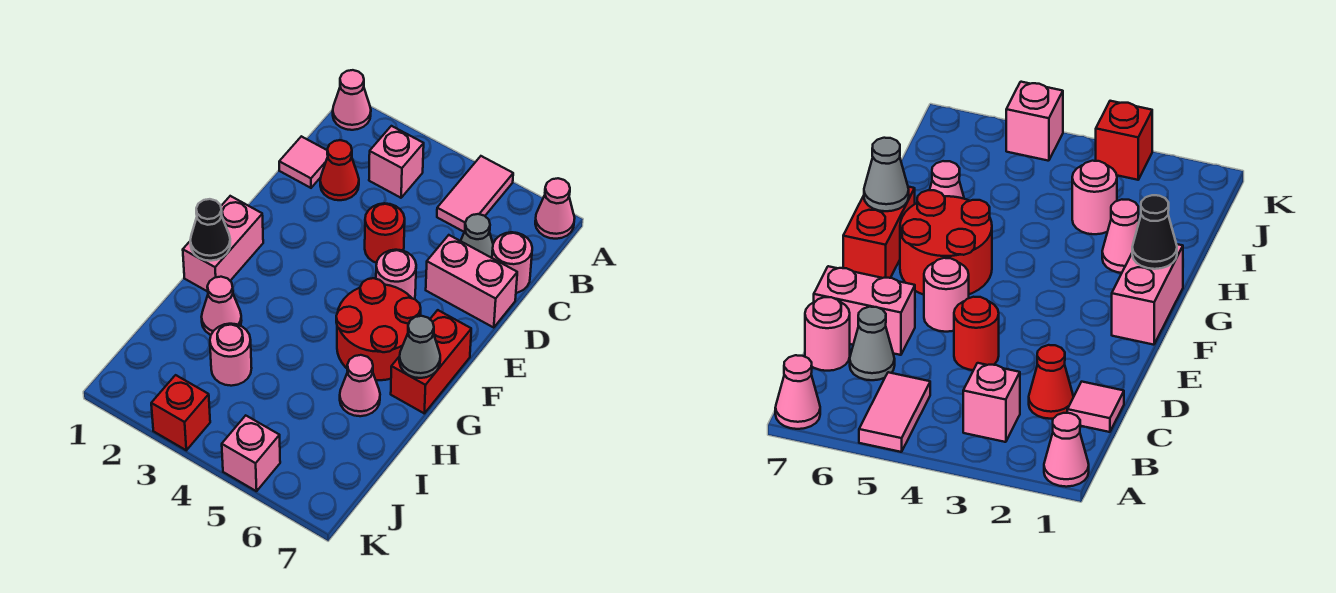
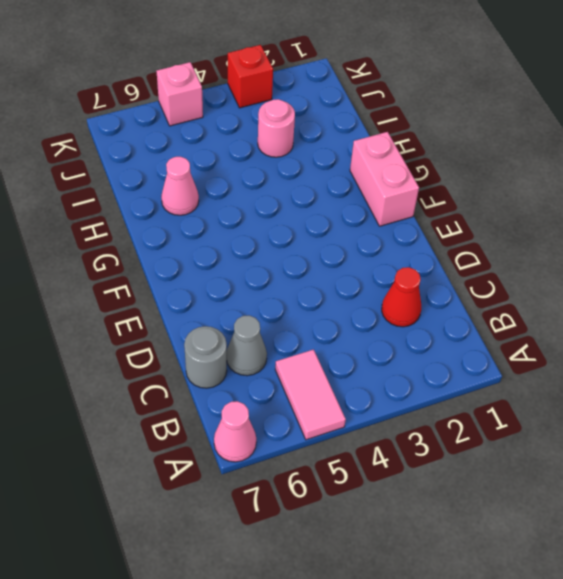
grey round brick C7 level 1 -> pink round brick C7 level 1
none -> pink cone A1 level 1
none -> pink brick B3 level 1
none -> pink tile C1 level 1

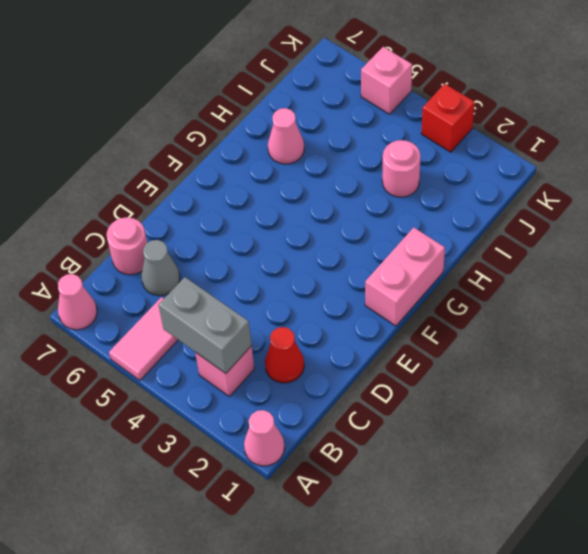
grey brick B3:B4 level 2 -> none
none -> pink tile C1 level 1
none -> red round brick D4 level 1
none -> pink brick D6:D7 level 1

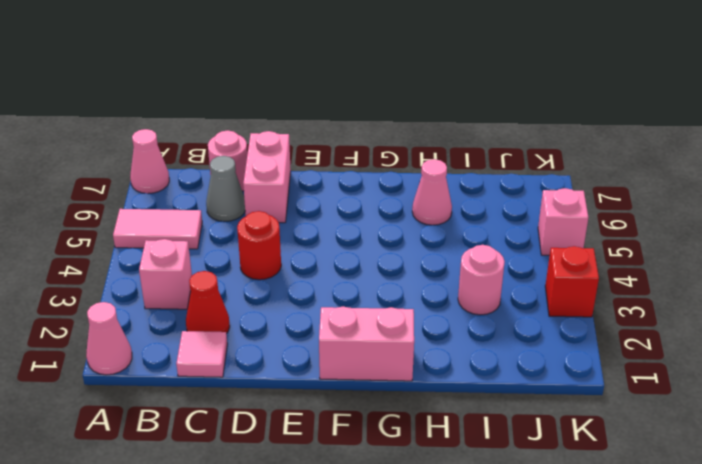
none -> pink round brick E5 level 1
none -> red round brick F5:G6 level 1
none -> red brick F7:G7 level 1

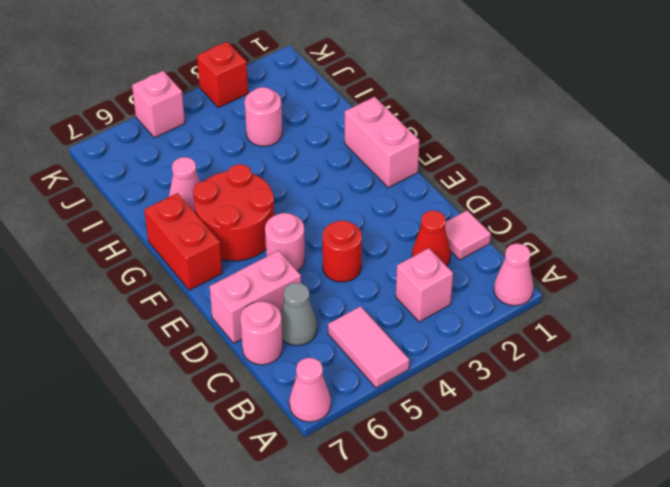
none -> pink cone H2 level 1
none -> black cone G1 level 2
none -> grey cone G7 level 2

